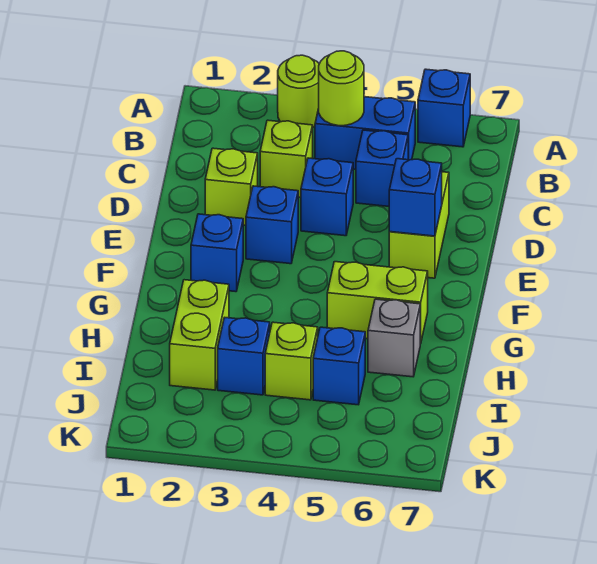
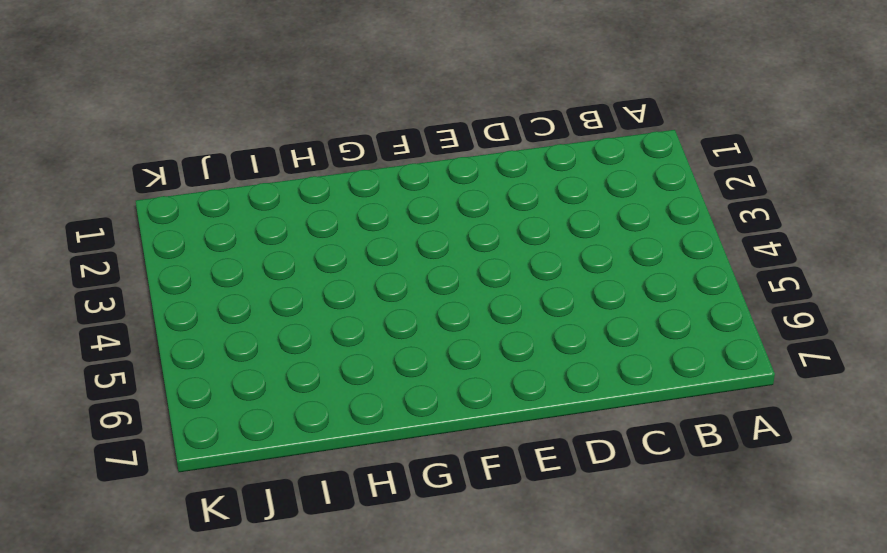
none -> lime round brick A3 level 1
none -> blue brick A6 level 1
none -> blue brick B4:B5 level 1

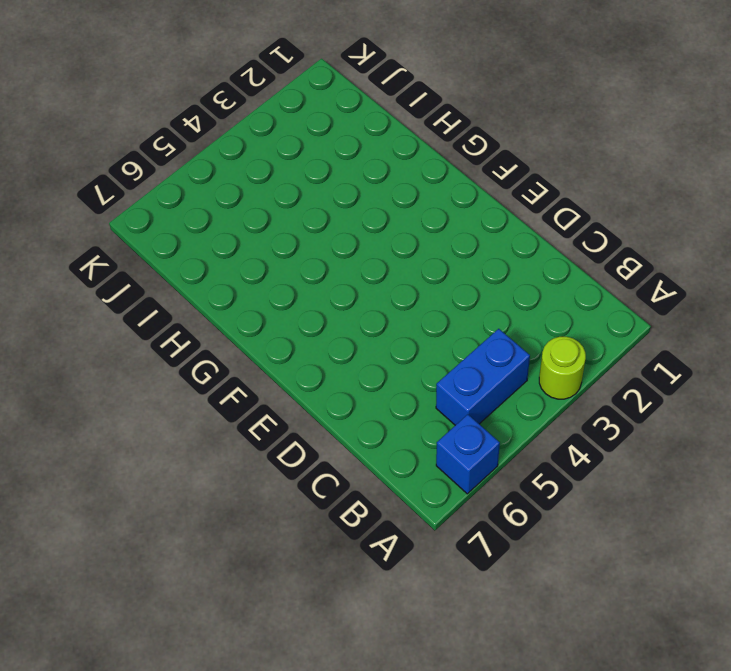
none -> lime brick C3 level 1
none -> blue brick C5 level 1
none -> lime brick D2 level 1

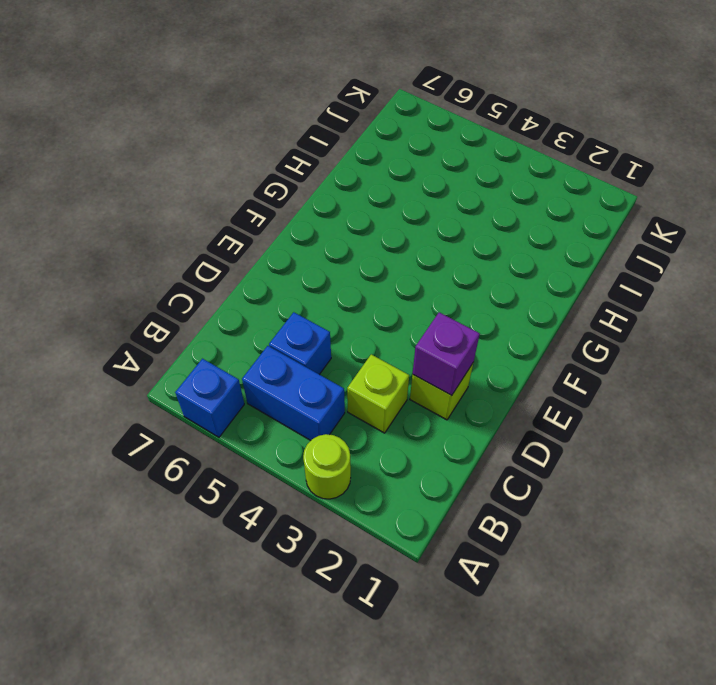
purple brick D2 level 2 -> none
none -> blue brick D4 level 1
none -> lime brick D6:E6 level 1
none -> blue brick E3 level 1

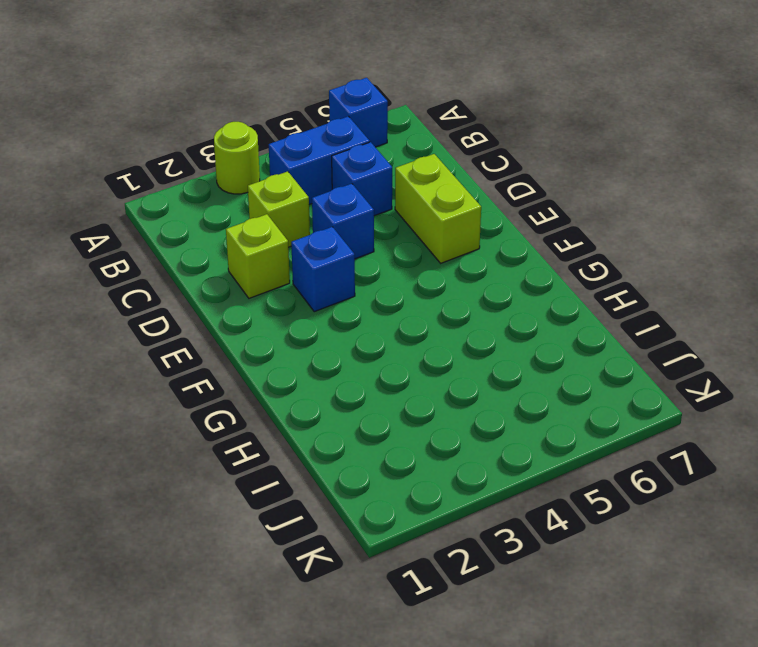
none -> blue brick F2 level 1
none -> lime brick G5:G6 level 1
none -> lime brick H2:I2 level 1

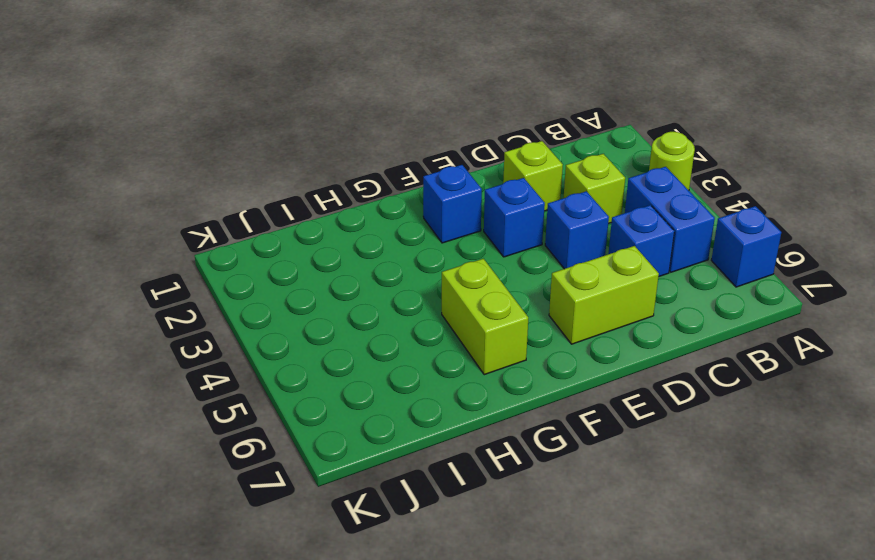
none -> lime brick H2:I2 level 1
none -> grey brick H6 level 1
none -> blue brick I3 level 1

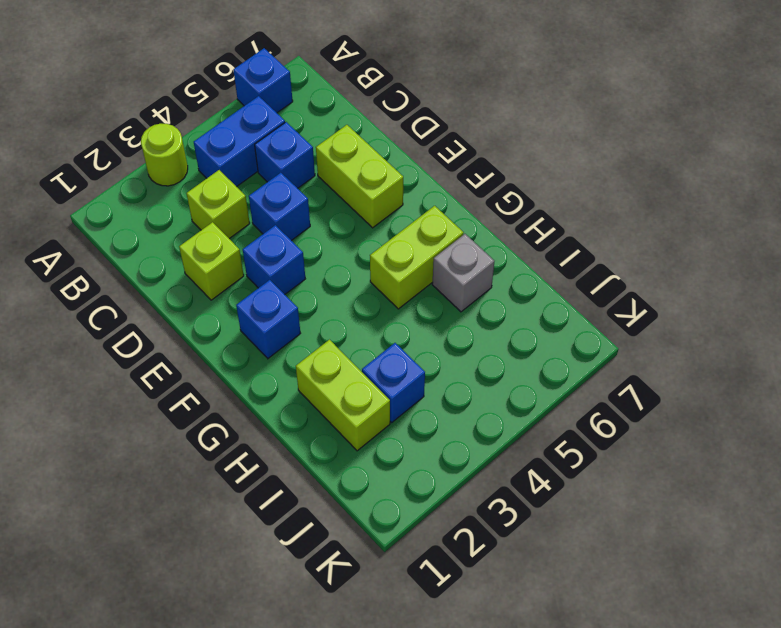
none -> lime brick I4 level 1
none -> blue brick I5 level 1
none -> lime round brick B4 level 2

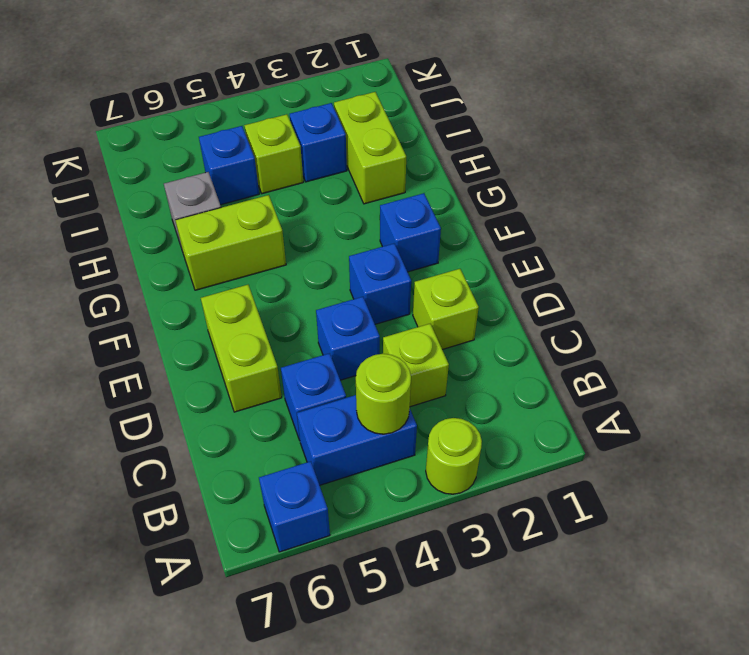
none -> blue brick E6 level 2

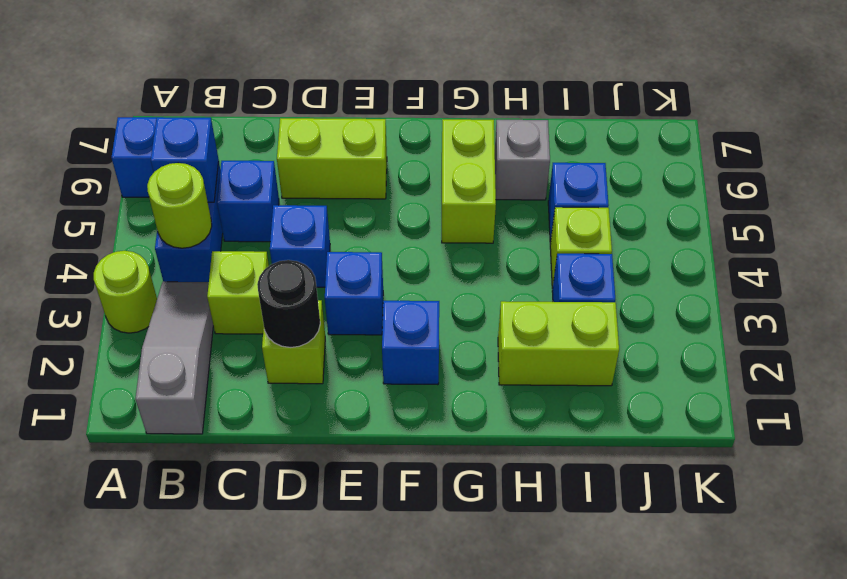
grey slope B1:B3 level 1 top 1 -> none
blue brick B5 level 2 -> blue brick E6 level 2
black round brick D2 level 2 -> none

